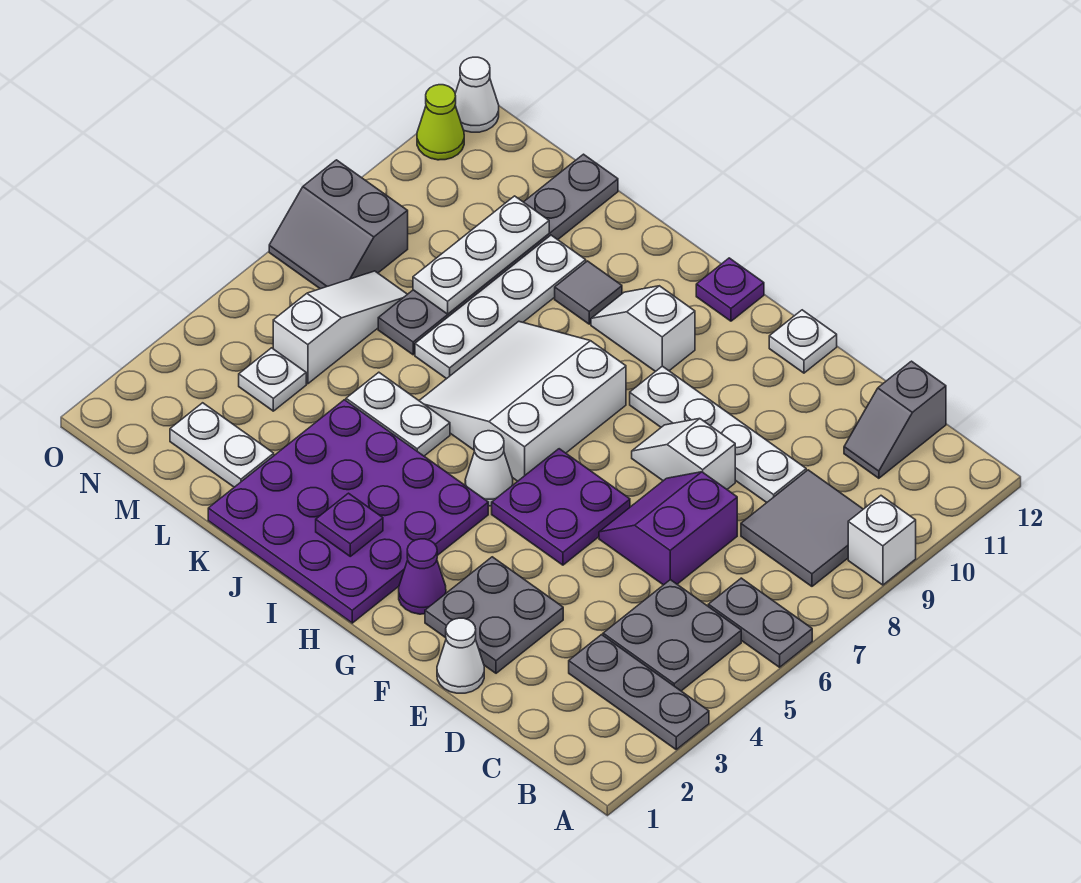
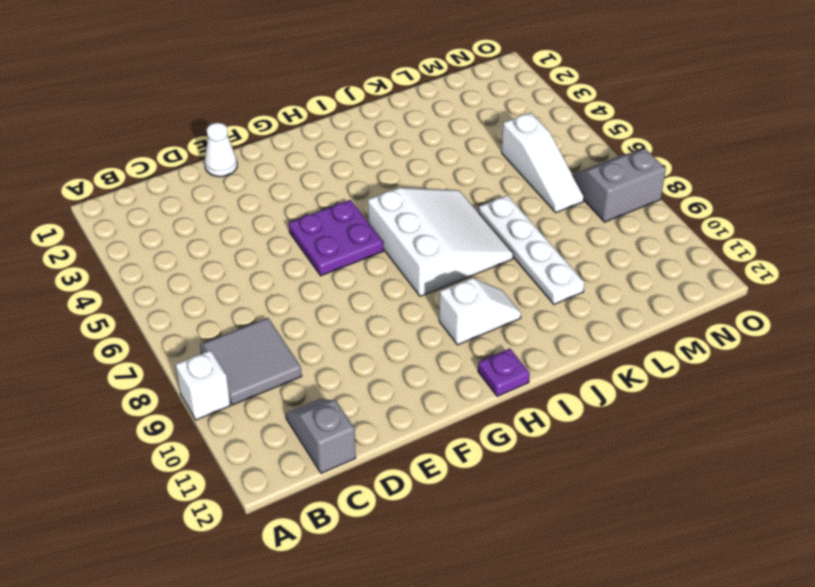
none -> grey plate A3:C3 level 1
none -> grey plate A6:B6 level 1
none -> grey plate B4:C5 level 1
none -> purple slope D6:E7 level 1 top D

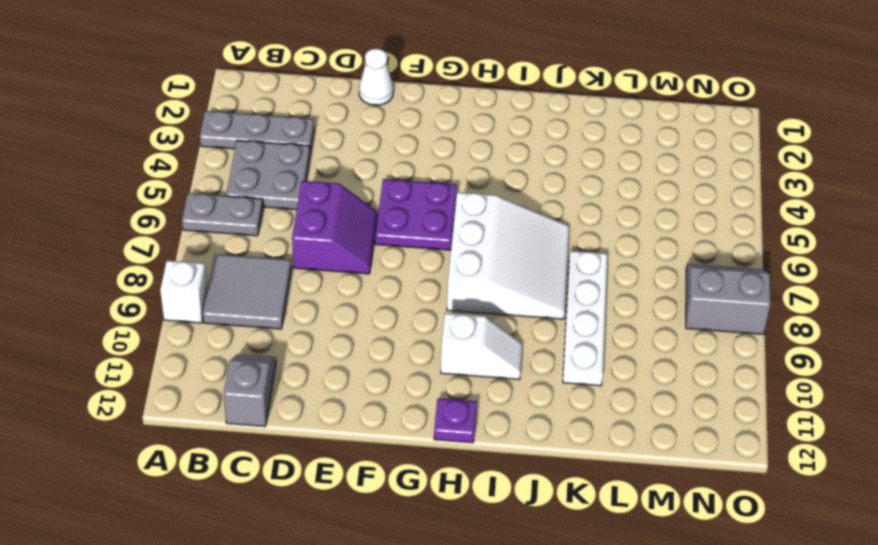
none -> white plate D9:G9 level 1
none -> grey plate E2:F3 level 1
none -> white slope E8:F8 level 1 top E
none -> white plate F12 level 1

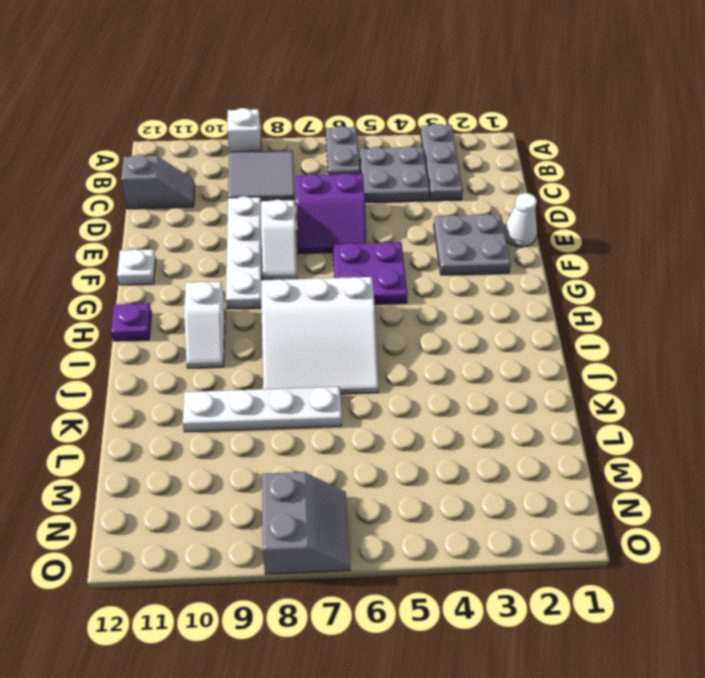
none -> purple cone G2 level 1
none -> purple plate H1:K4 level 1
none -> white cone H5 level 1
none -> white plate J5:K5 level 1

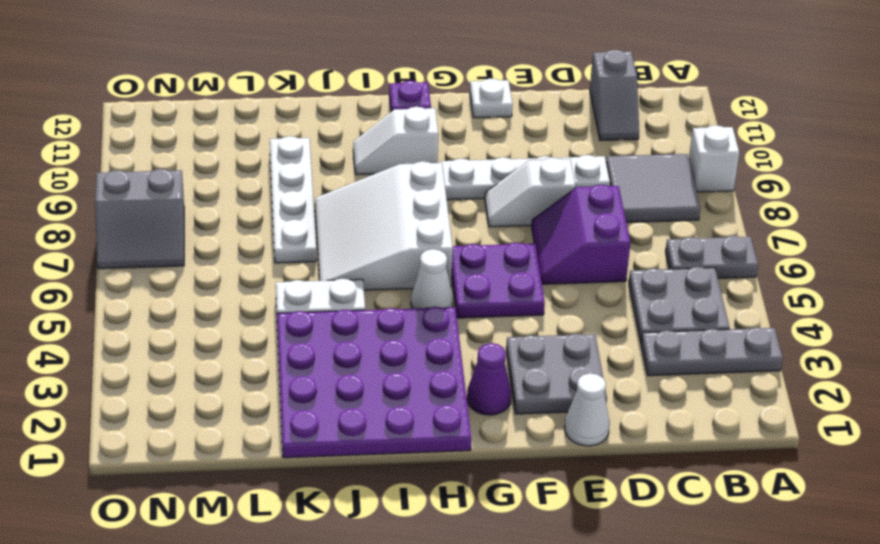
none -> grey tile J10 level 1
none -> white plate L2:M2 level 1
none -> grey plate L7:L12 level 1
none -> white plate M4 level 1

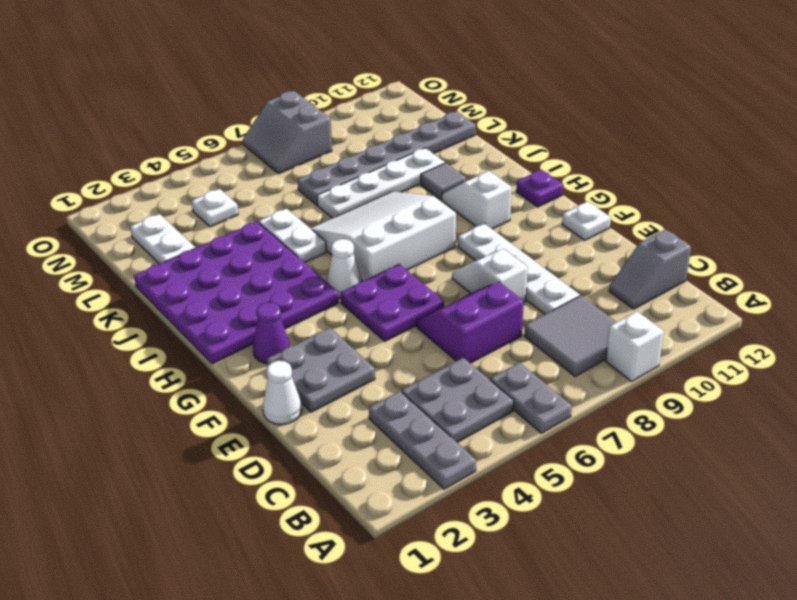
none -> white slope M5:M7 level 1 top 5
none -> lime cone O11 level 1
none -> white cone O12 level 1
none -> purple plate I2 level 2

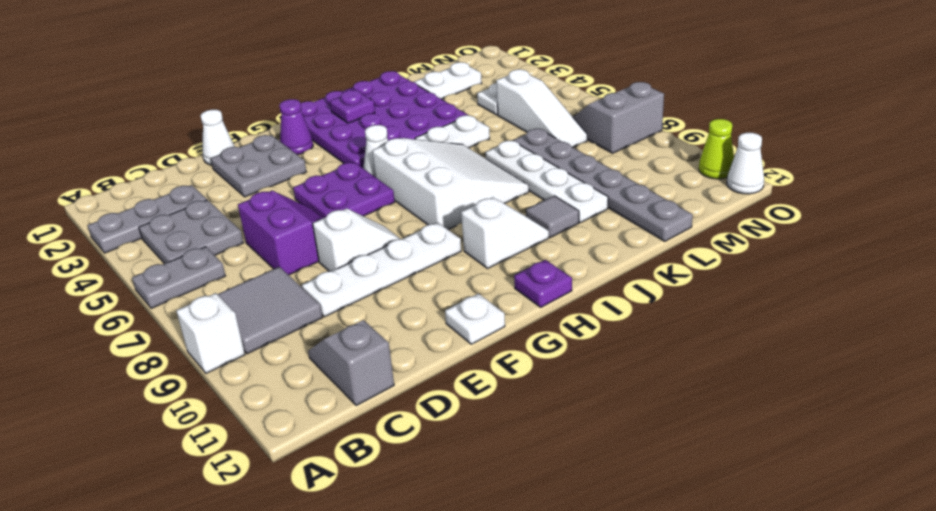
none -> white plate L8:L10 level 2

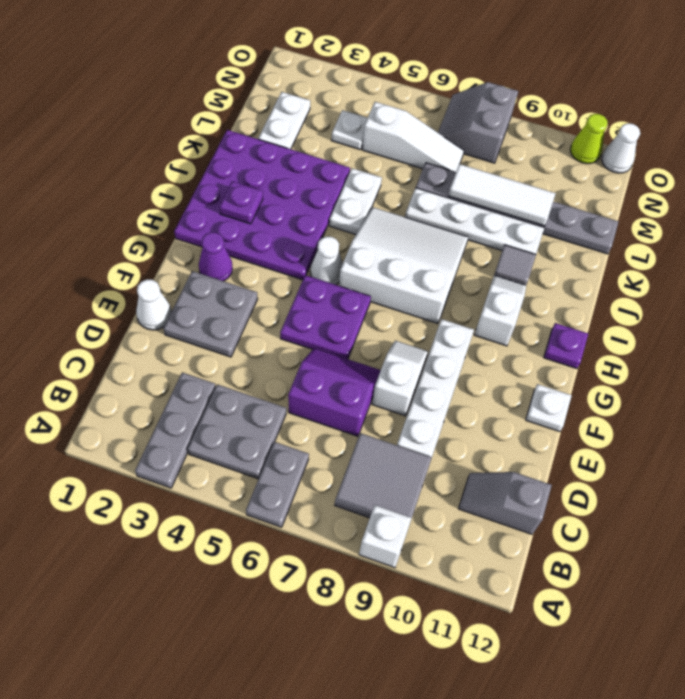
white tile L8:L10 level 2 -> white plate L8:L10 level 2

